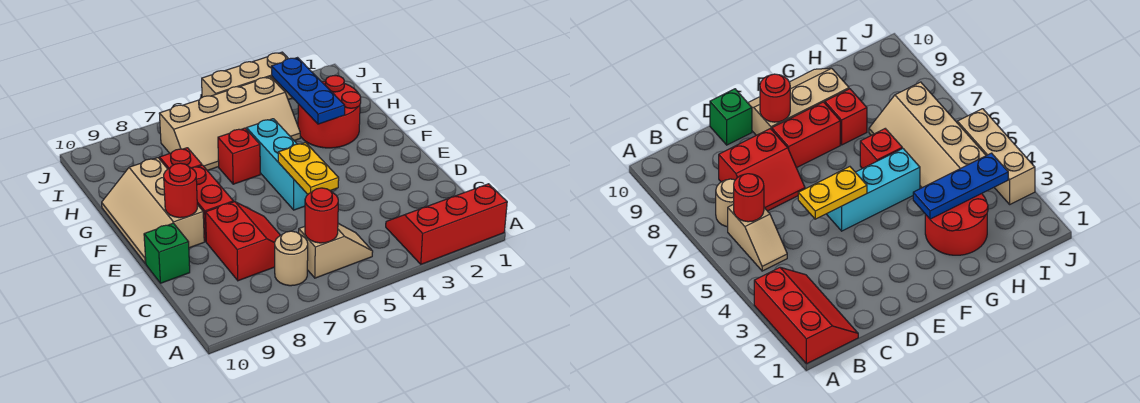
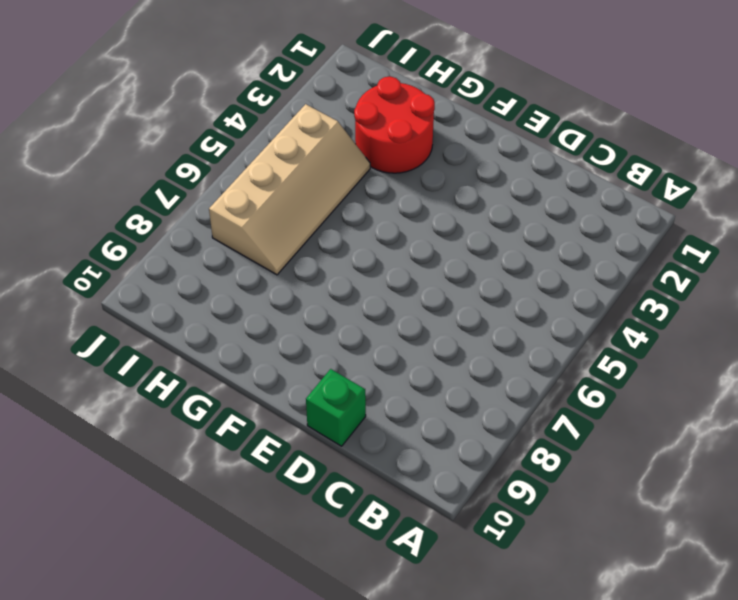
none -> red slope A1:B3 level 1 top A
none -> tan slope B5:B6 level 1 top 6
none -> tan round brick B7 level 1

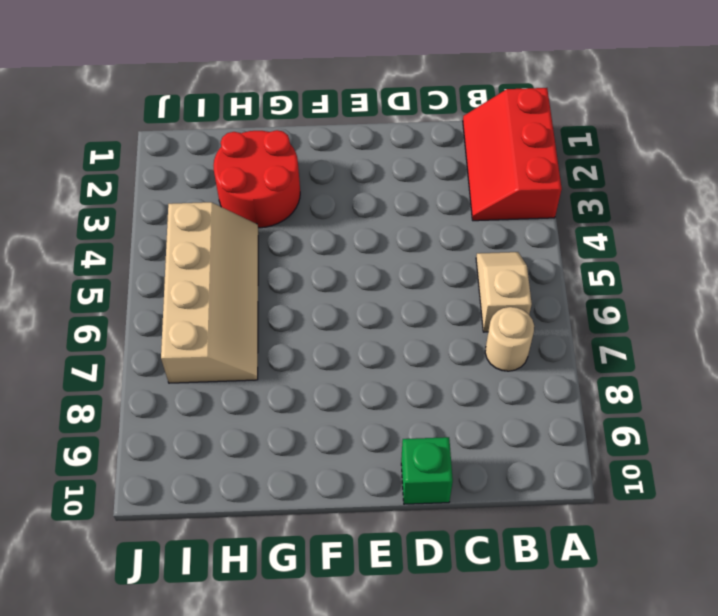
none -> red slope C7:D8 level 1 top 8
none -> cyan brick E5:G5 level 1
none -> red brick E8:F8 level 1

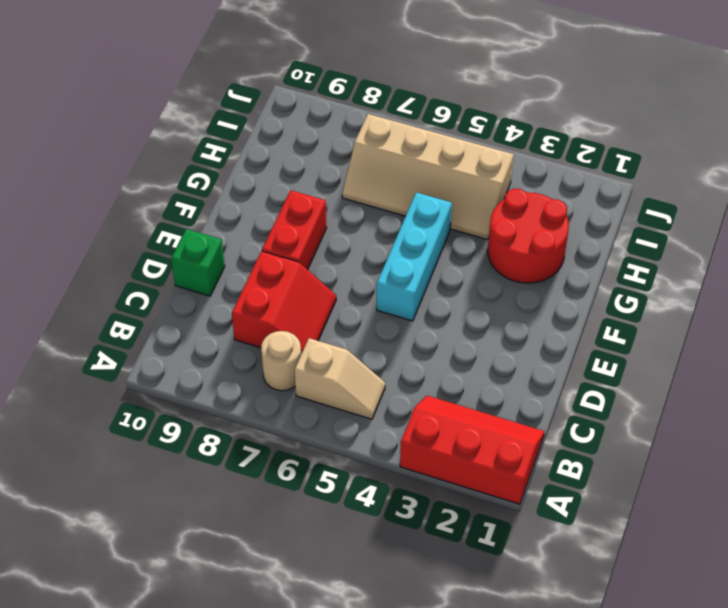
none -> tan slope E9:G10 level 1 top 9
none -> red brick G6 level 1
none -> red brick G8 level 1

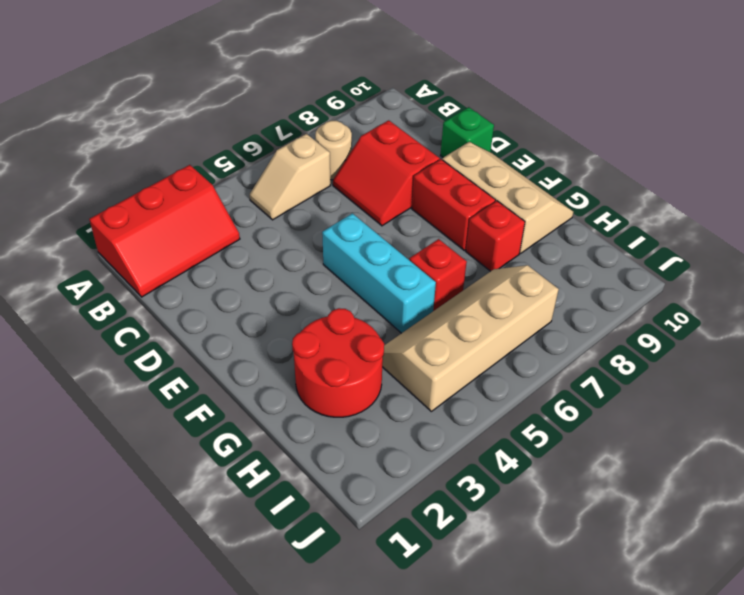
none -> tan brick J3:J5 level 1
none -> red round brick B6 level 2
none -> yellow plate D5:E5 level 2

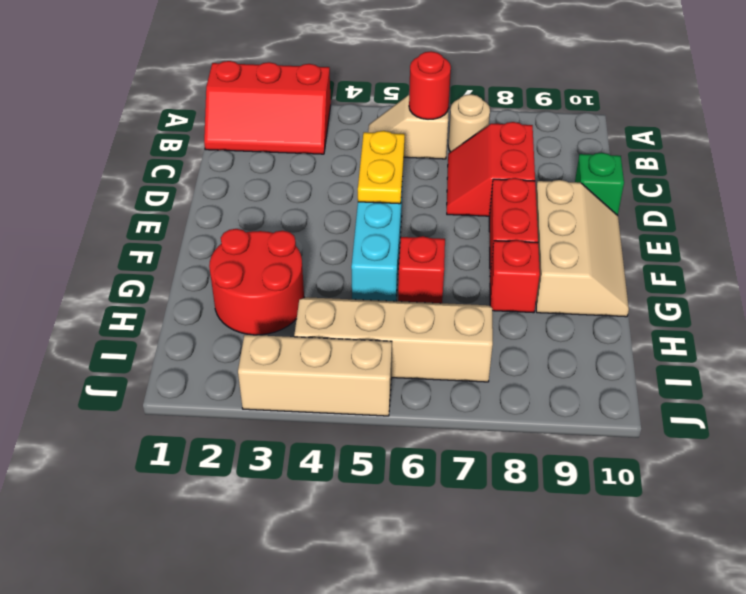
none -> red round brick E9 level 2
none -> blue plate G3:I3 level 2

